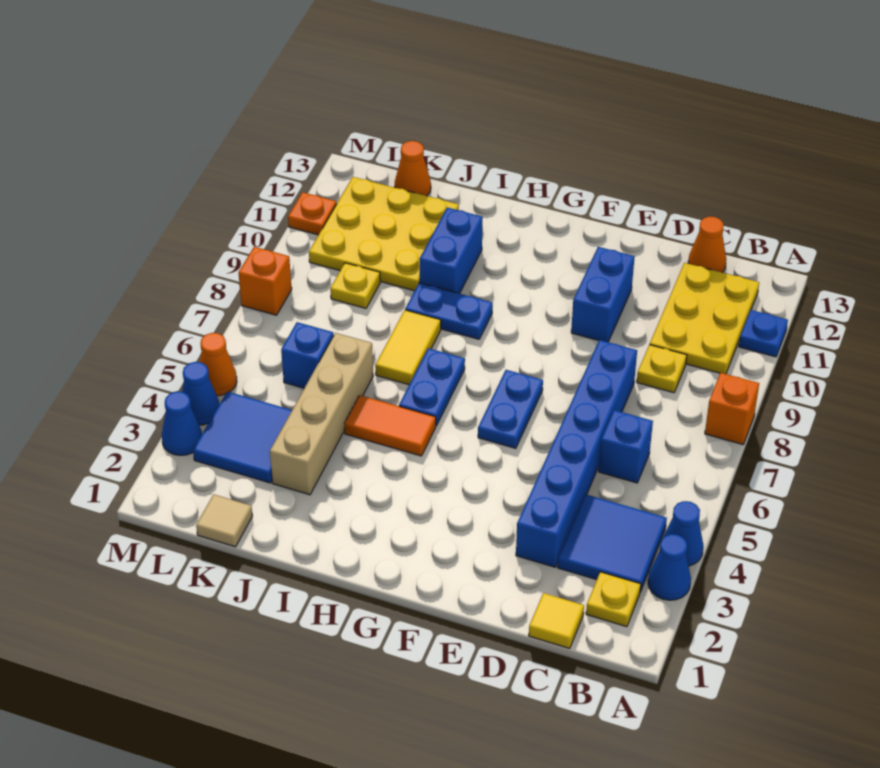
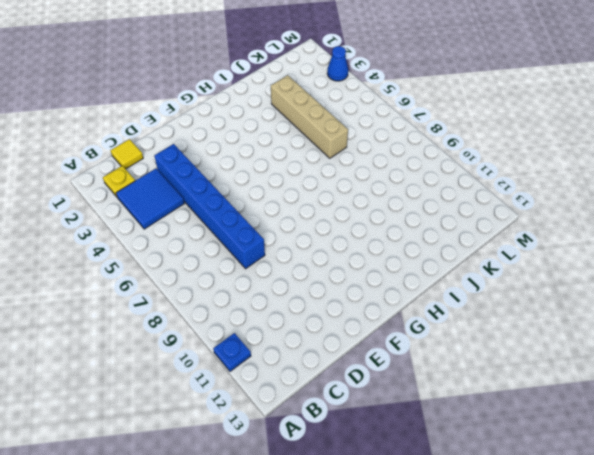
none -> blue cone A3 level 1
none -> blue cone A4 level 1
none -> orange brick A8 level 1
none -> yellow plate B10:C12 level 1

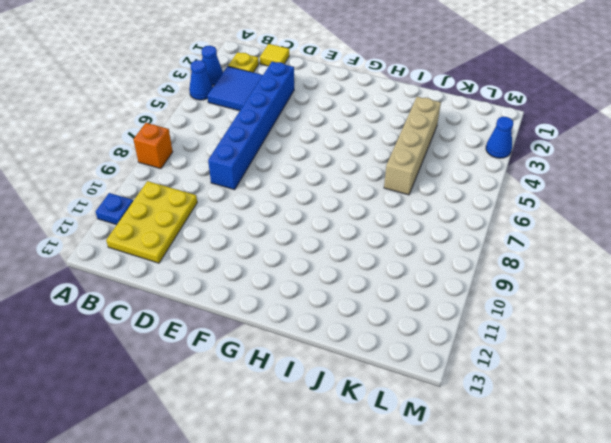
none -> blue brick C6 level 1
none -> yellow plate C9 level 1
none -> orange cone C13 level 1
none -> blue brick E10:E11 level 1

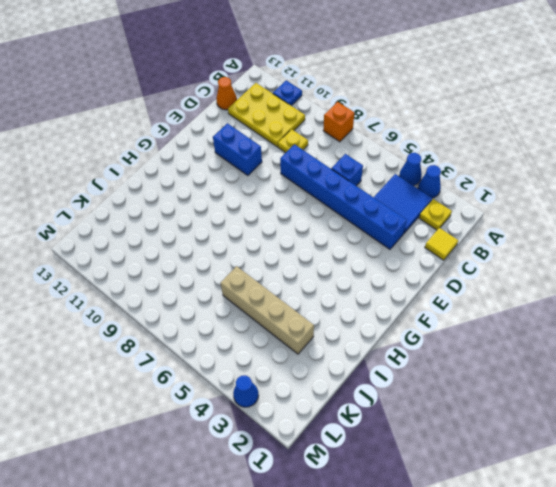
none -> blue plate F6:F7 level 1
none -> orange tile H5:I5 level 1
none -> blue plate H6:H7 level 1
none -> blue plate H9:I9 level 1

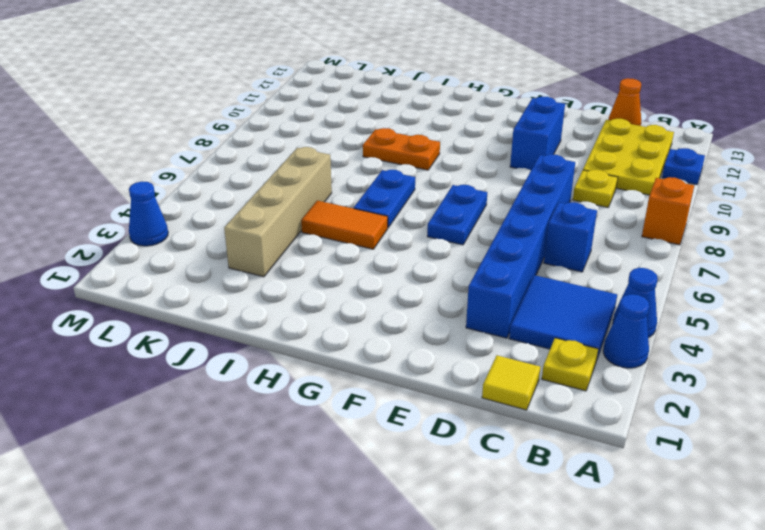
orange plate H9:I9 level 1 -> blue plate H9:I9 level 1
none -> yellow tile I7:I8 level 1
none -> blue brick I10:I11 level 1
none -> yellow plate J10:L12 level 1
none -> tan tile K1 level 1

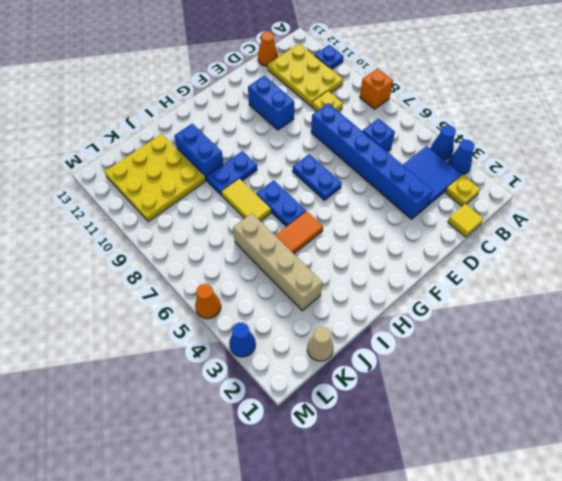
tan cone K1 level 1 -> tan tile K1 level 1
none -> blue tile K3:L4 level 1
none -> blue brick K6 level 1
none -> yellow plate K9 level 1
none -> orange cone K13 level 1

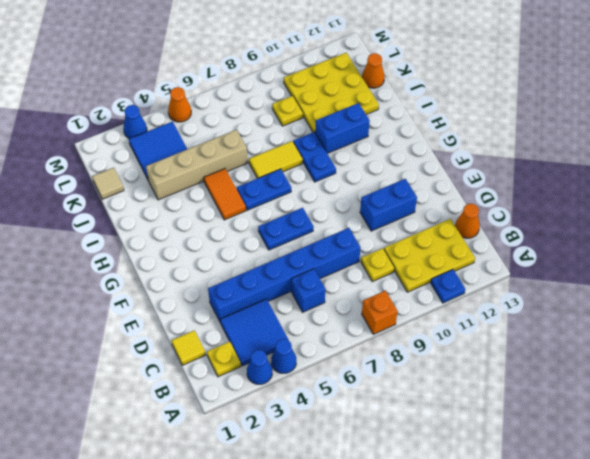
none -> blue brick K6 level 1
none -> blue cone M4 level 1
none -> orange brick M8 level 1
none -> orange plate M11 level 1

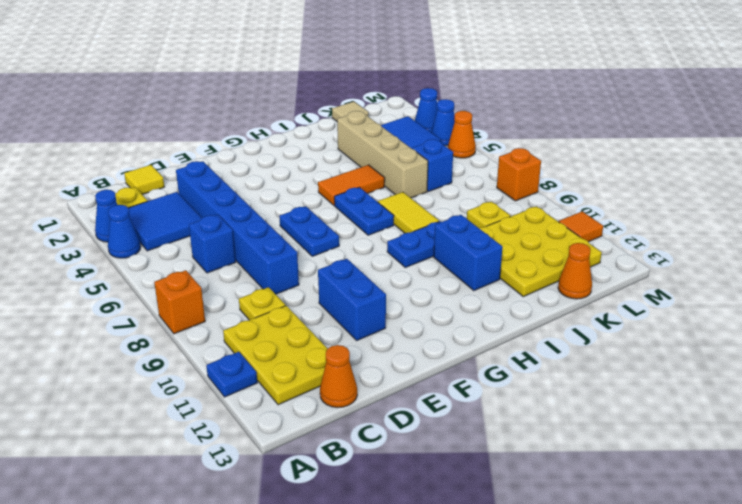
orange tile M11 level 1 -> orange plate M11 level 1

